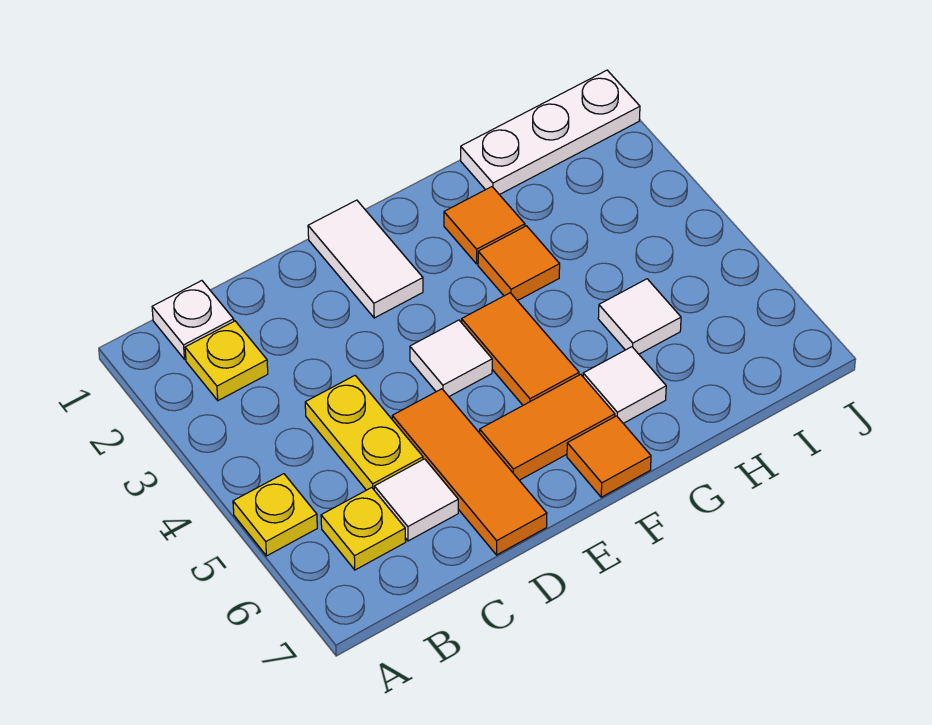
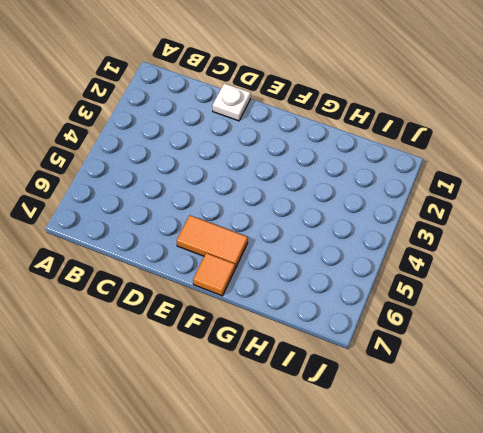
white plate D1 level 1 -> white plate B1 level 1
none -> yellow plate A5 level 1
none -> yellow plate B2 level 1
none -> yellow plate B6 level 1

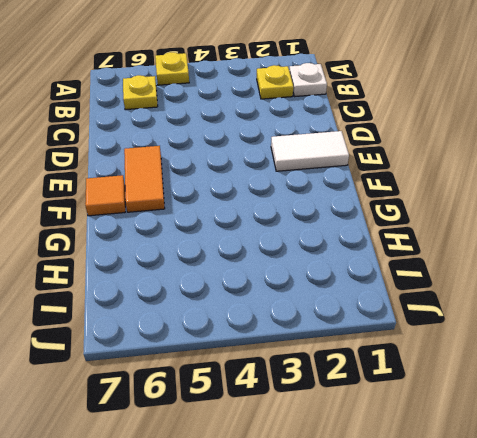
none -> yellow plate C4:C5 level 1
none -> white tile C6 level 1
none -> orange tile D5:D7 level 1

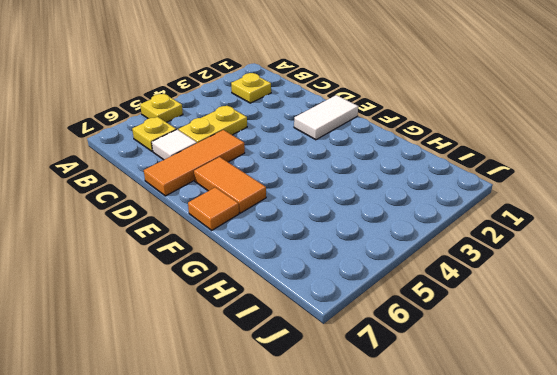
none -> white plate B1 level 1
none -> white tile E4 level 1
none -> orange tile F4:F5 level 1

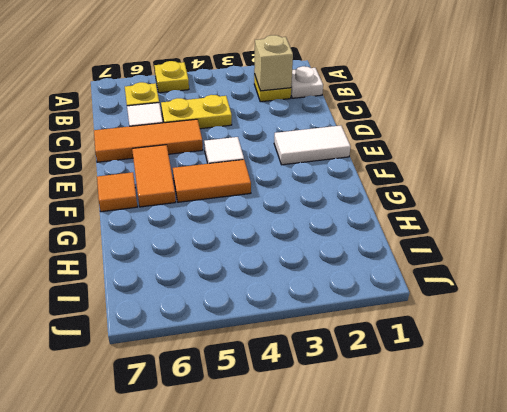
tan brick B2 level 2 -> none
none -> orange tile G2 level 1
none -> orange tile G3 level 1
none -> white tile G6 level 1

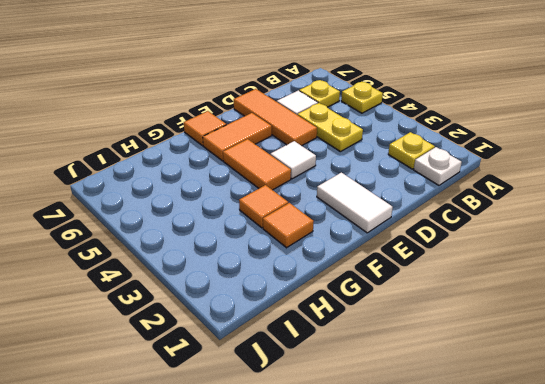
none -> white tile G6 level 1
none -> white plate H1:J1 level 1
none -> white tile H5 level 1

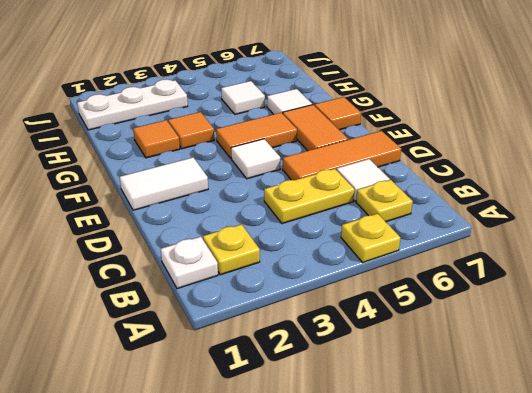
white plate I1:I3 level 1 -> white plate H1:J1 level 1

